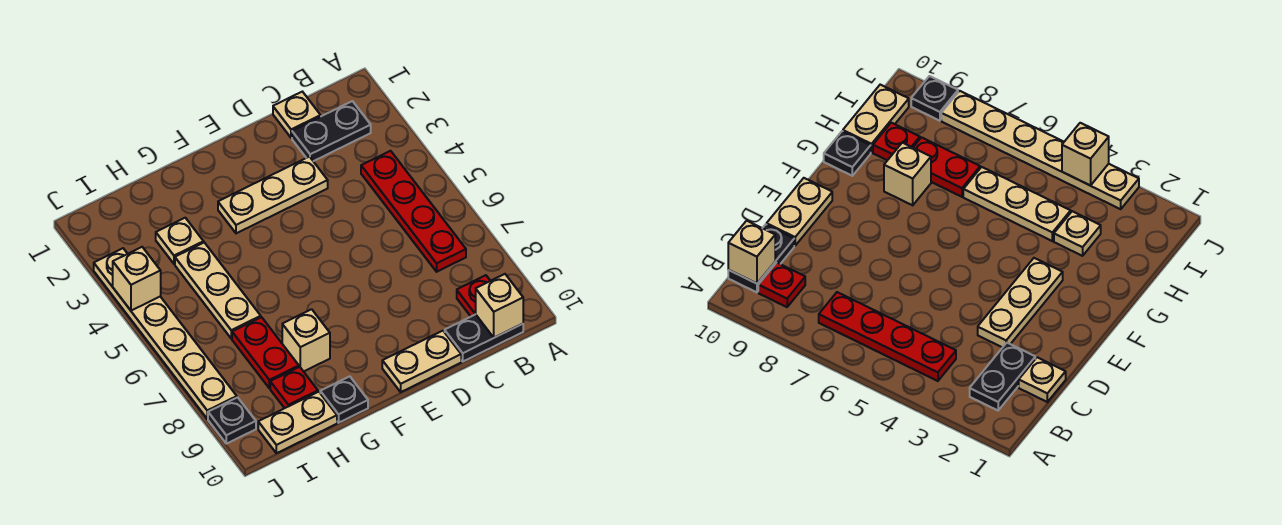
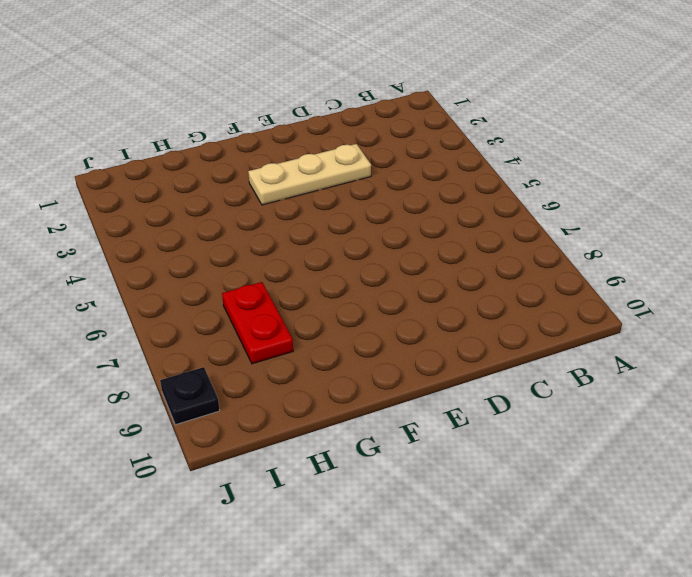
none -> black plate B2:C2 level 1
none -> red plate B4:B7 level 1
none -> red plate B9 level 1

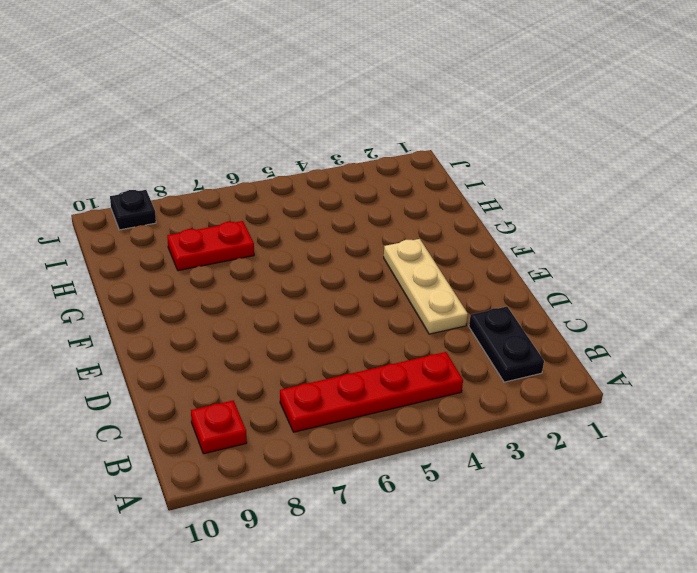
none -> black plate B10:C10 level 1
none -> tan plate C1 level 1
none -> tan plate D10:E10 level 1

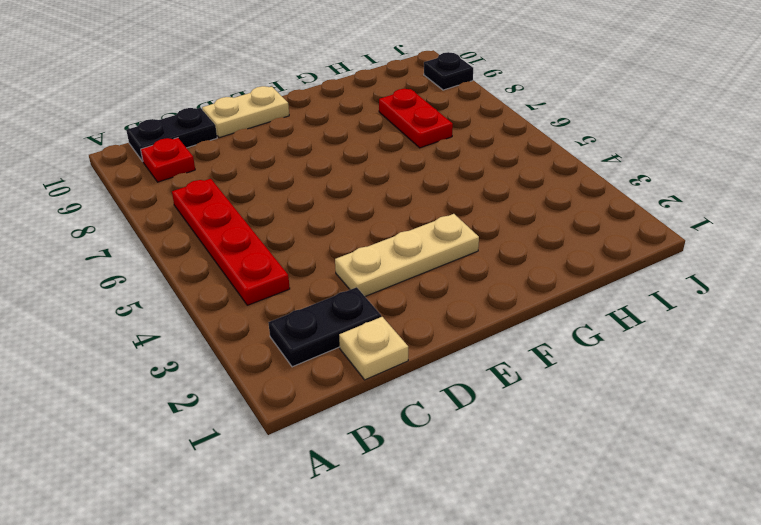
none -> tan brick G8 level 1
none -> black plate G10 level 1
none -> tan plate H3 level 1

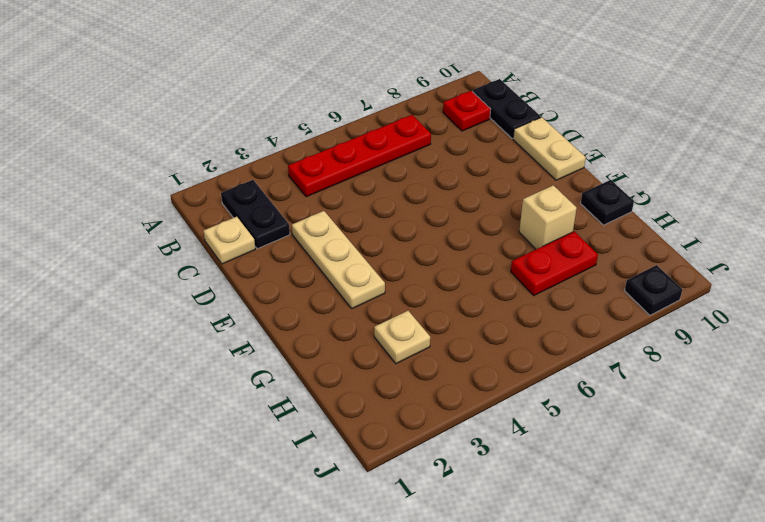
none -> tan plate H4:H6 level 1
none -> red plate H9 level 1
none -> tan plate H10:I10 level 1

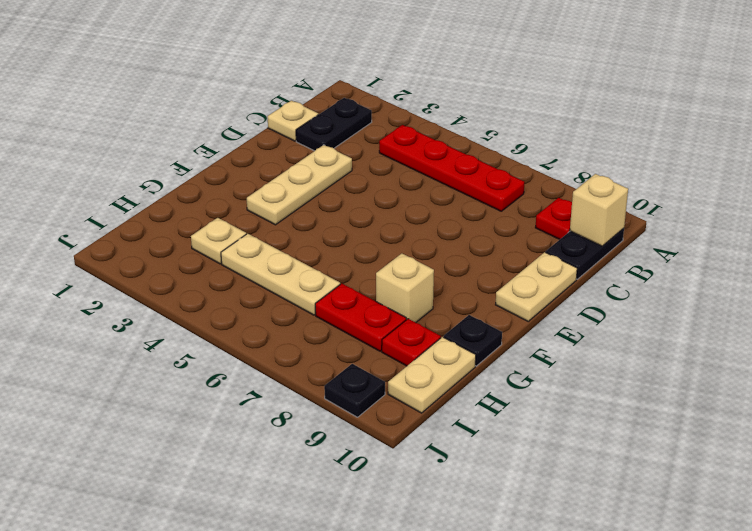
none -> tan plate J3:J8 level 1
none -> tan brick J4 level 2

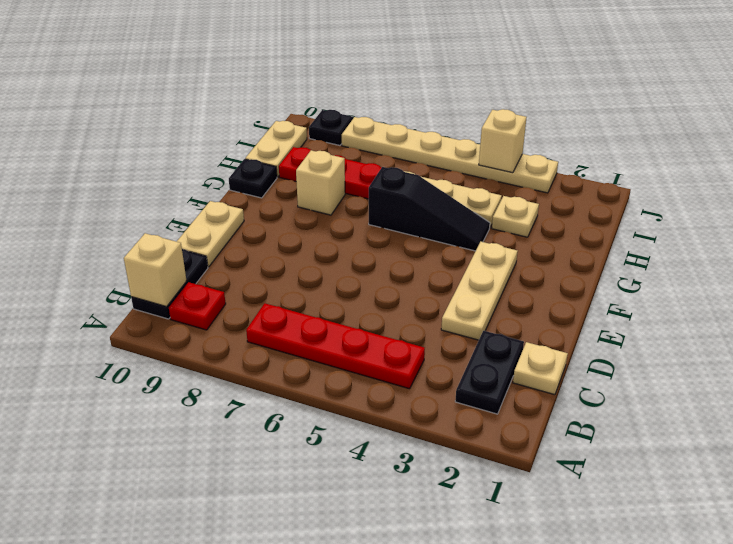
black slope G4:G6 level 1 top 6 -> none

